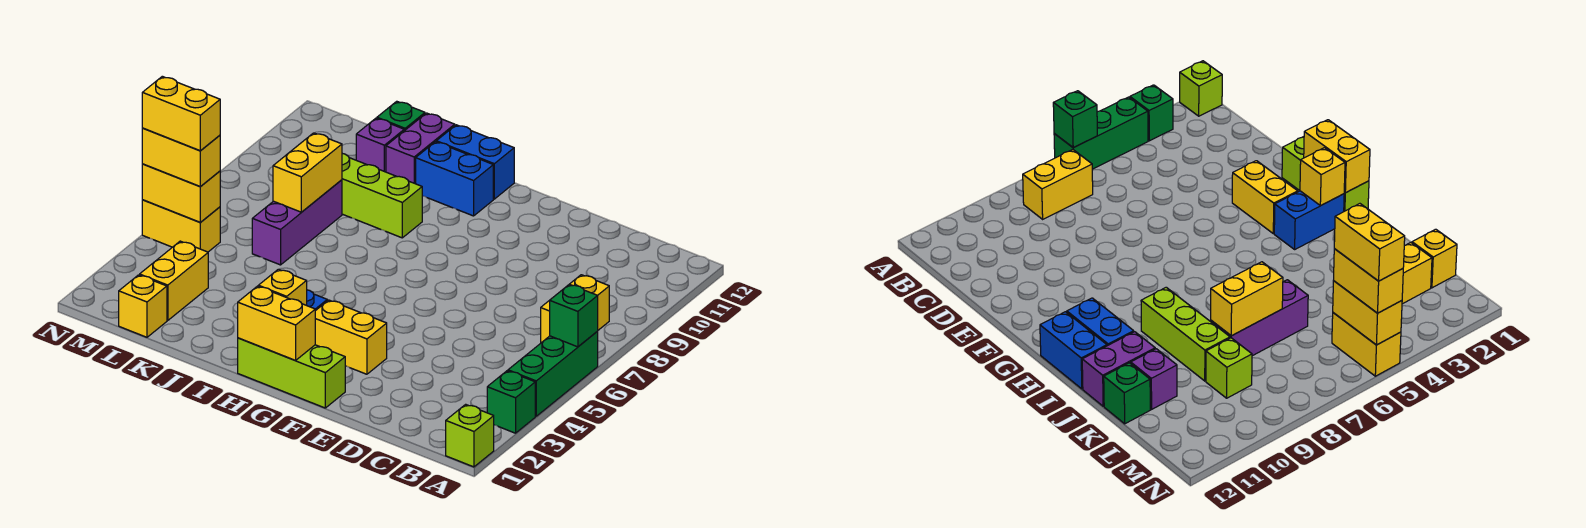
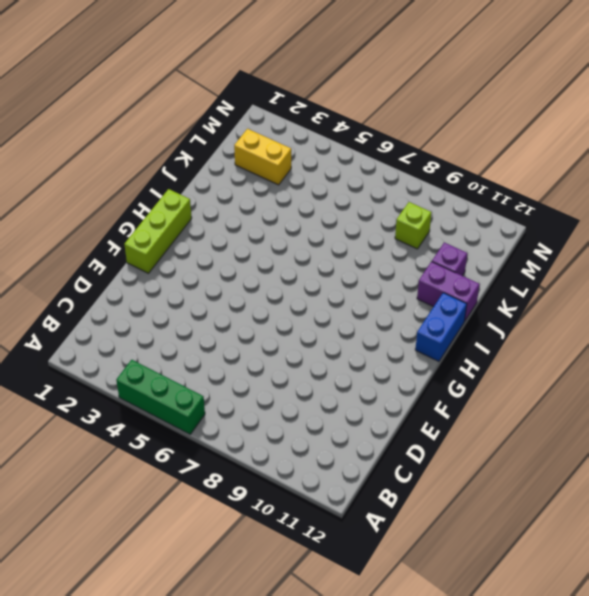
none -> lime brick A1 level 1
none -> green brick A3 level 1
none -> yellow brick B7:B8 level 1

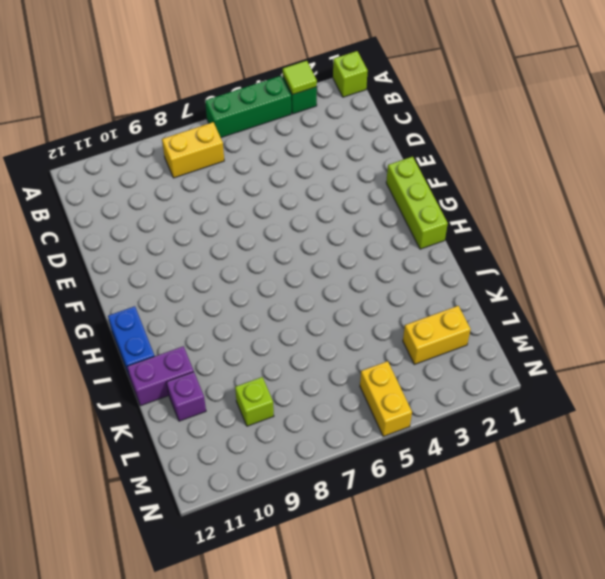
lime tile A3 level 2 -> none
none -> yellow brick F3:G3 level 1
none -> blue brick H2:H3 level 1
none -> blue brick H11:I11 level 1

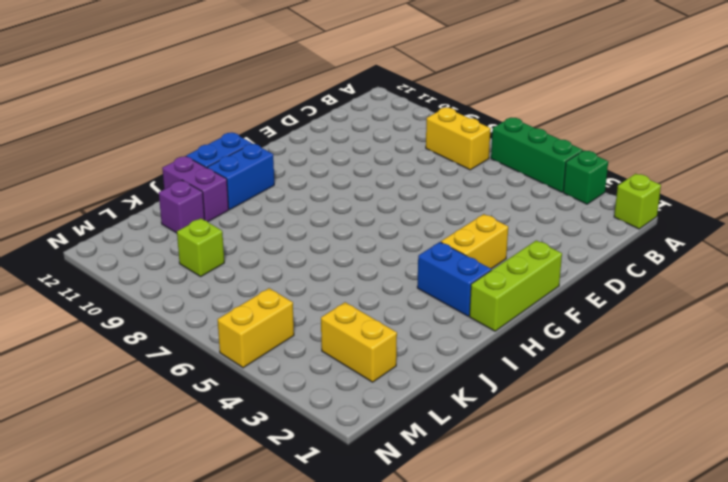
none -> lime brick I9:K9 level 1
none -> purple brick K6:K8 level 1
none -> green brick K12 level 1

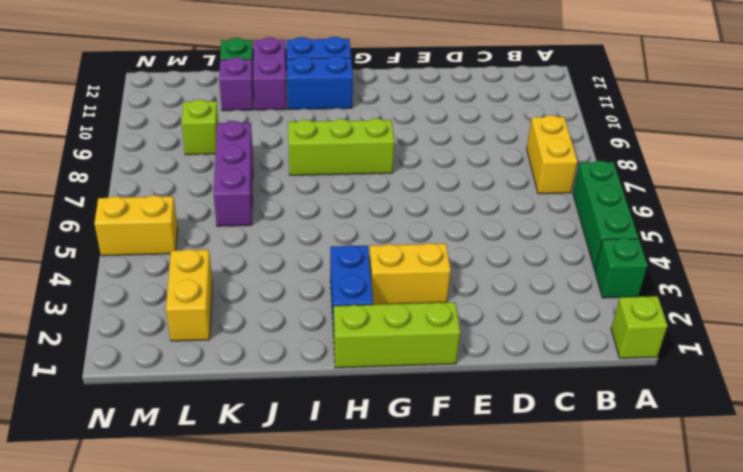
lime brick G8:I8 level 1 -> lime brick I9:K9 level 1
none -> yellow brick L1 level 1
none -> green brick A6 level 2
none -> yellow brick G1:H1 level 2

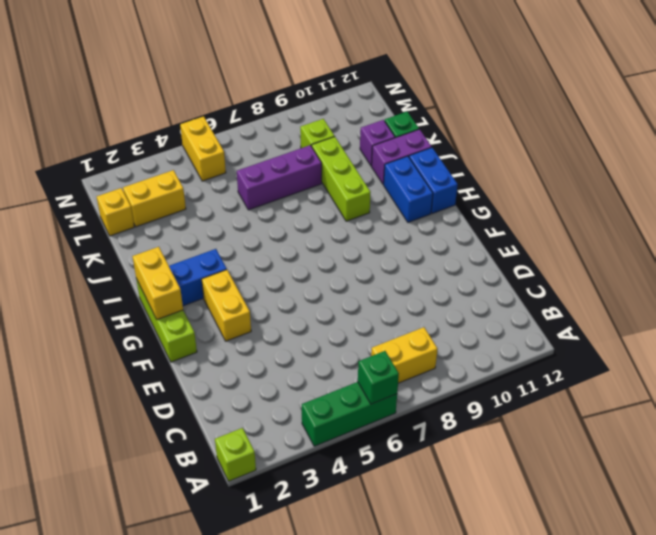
none -> green brick A3 level 1
none -> yellow brick H2 level 2
none -> yellow brick K7:K8 level 2

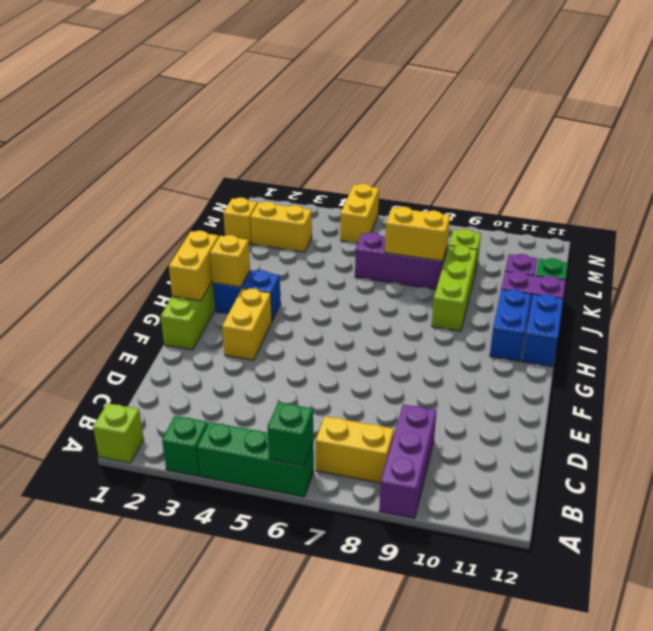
purple brick A9:C9 level 1 -> none
none -> yellow brick M5:N5 level 2
none -> yellow brick M5:N5 level 3
none -> yellow brick M5:N5 level 4

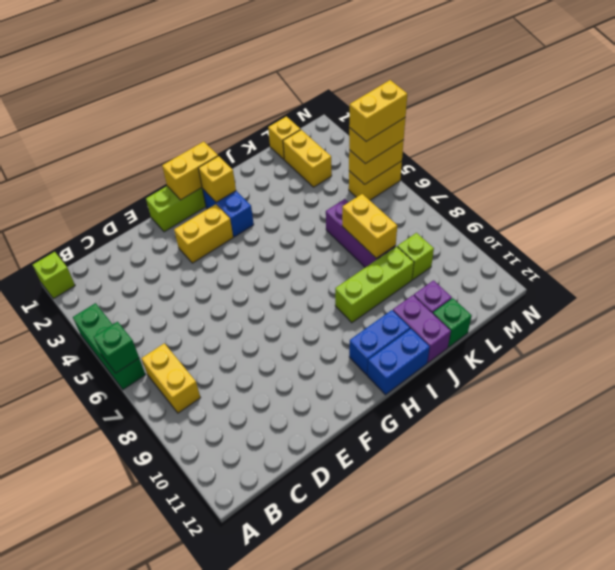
none -> green brick A3 level 1

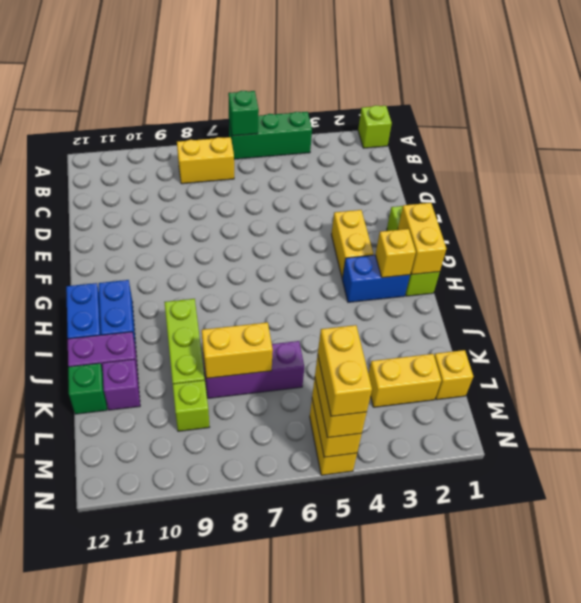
none -> green brick A3 level 1

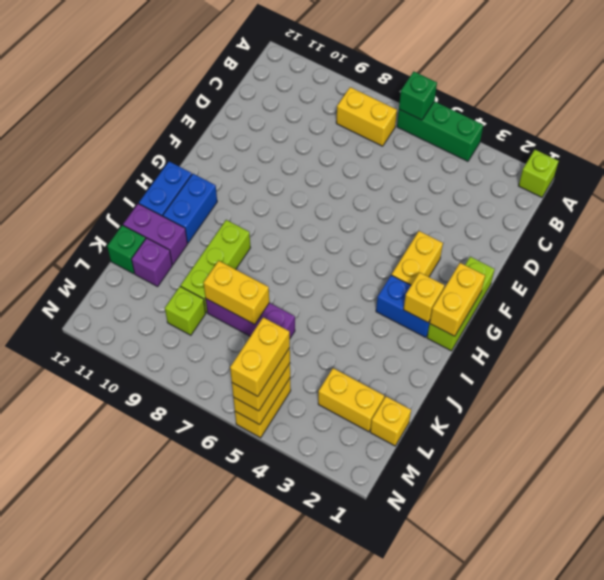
none -> green brick A3 level 1

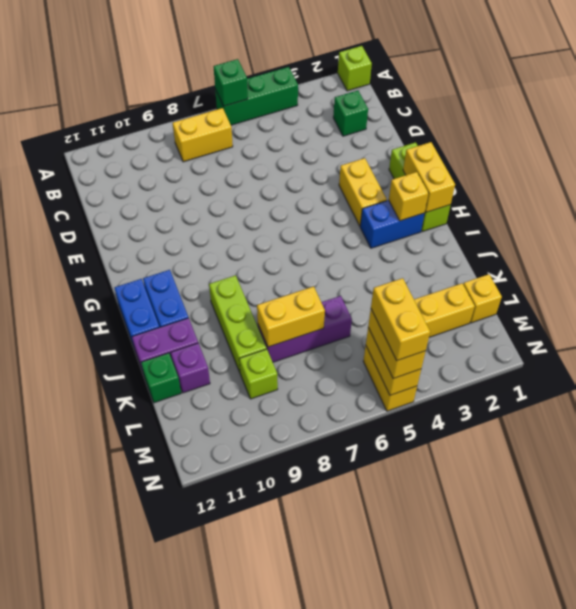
green brick C2 level 1 -> green brick A3 level 1

